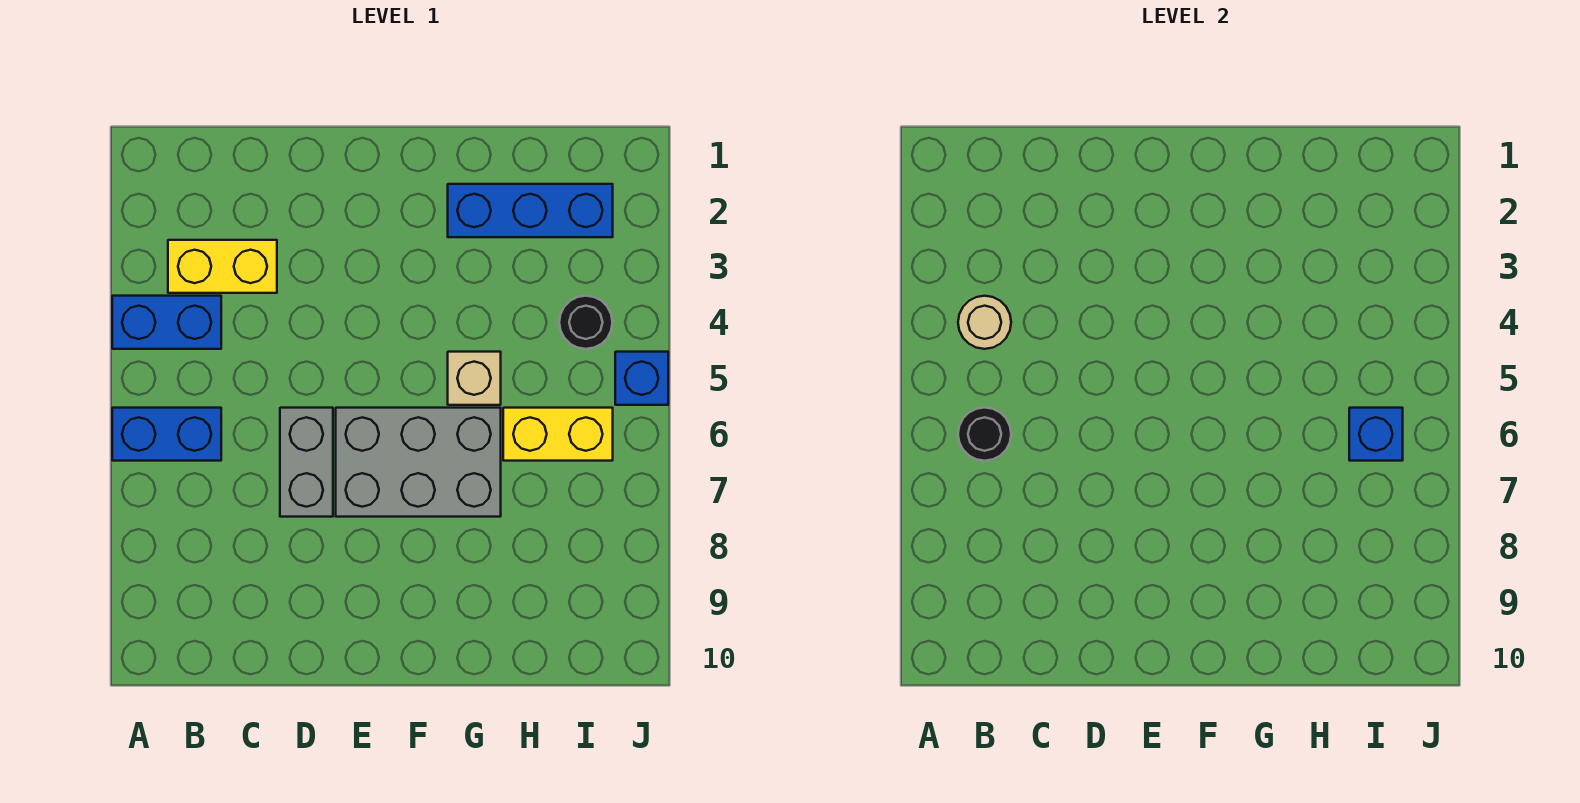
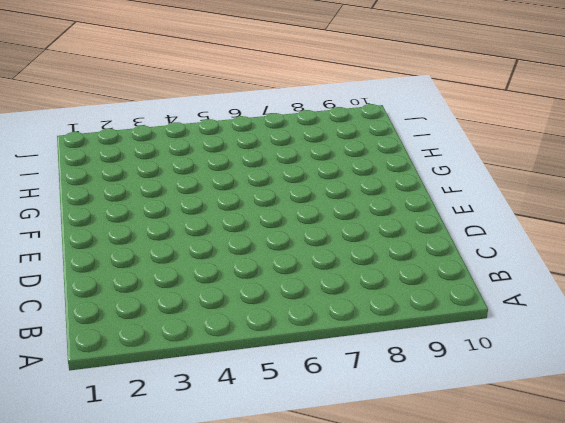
none -> blue brick A4:B4 level 1
none -> blue brick A6:B6 level 1
none -> yellow brick B3:C3 level 1

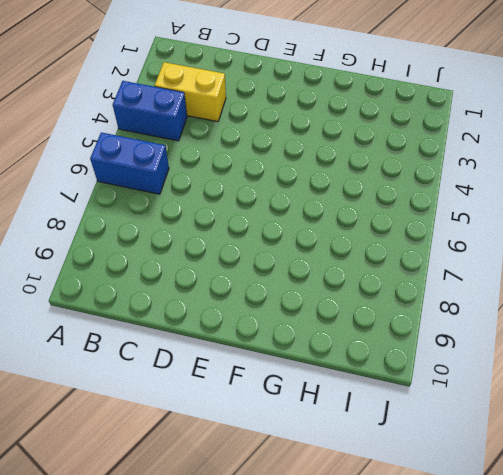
none -> grey brick D6:D7 level 1
none -> grey brick E6:G7 level 1
none -> blue brick G2:I2 level 1

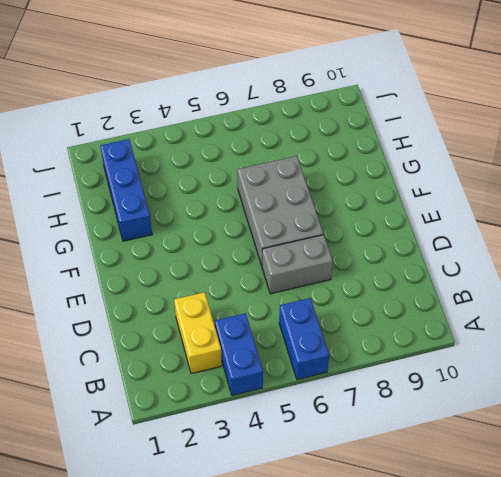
none -> tan brick G5 level 1
none -> yellow brick H6:I6 level 1
none -> black round brick I4 level 1

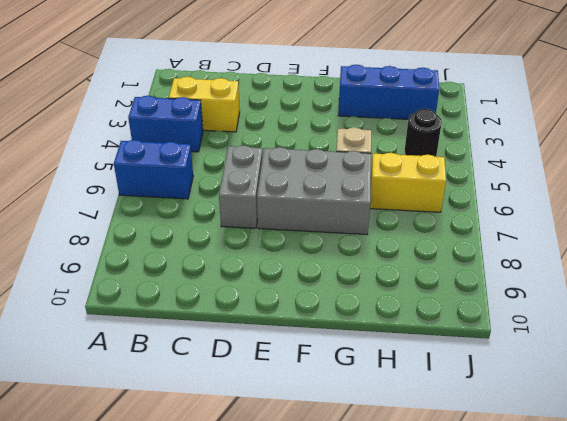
none -> blue brick J5 level 1
none -> tan round brick B4 level 2
none -> black round brick B6 level 2

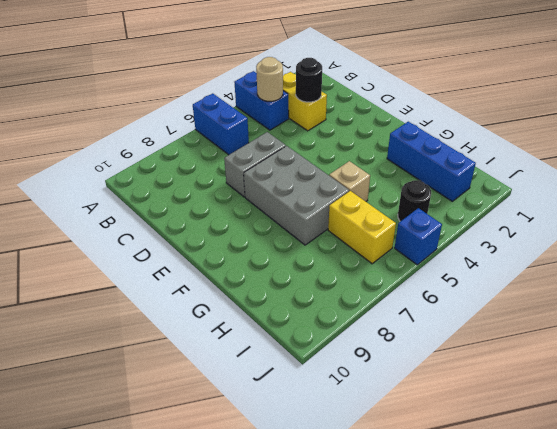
black round brick C3 level 2 -> black round brick B6 level 2
none -> blue brick I6 level 2

